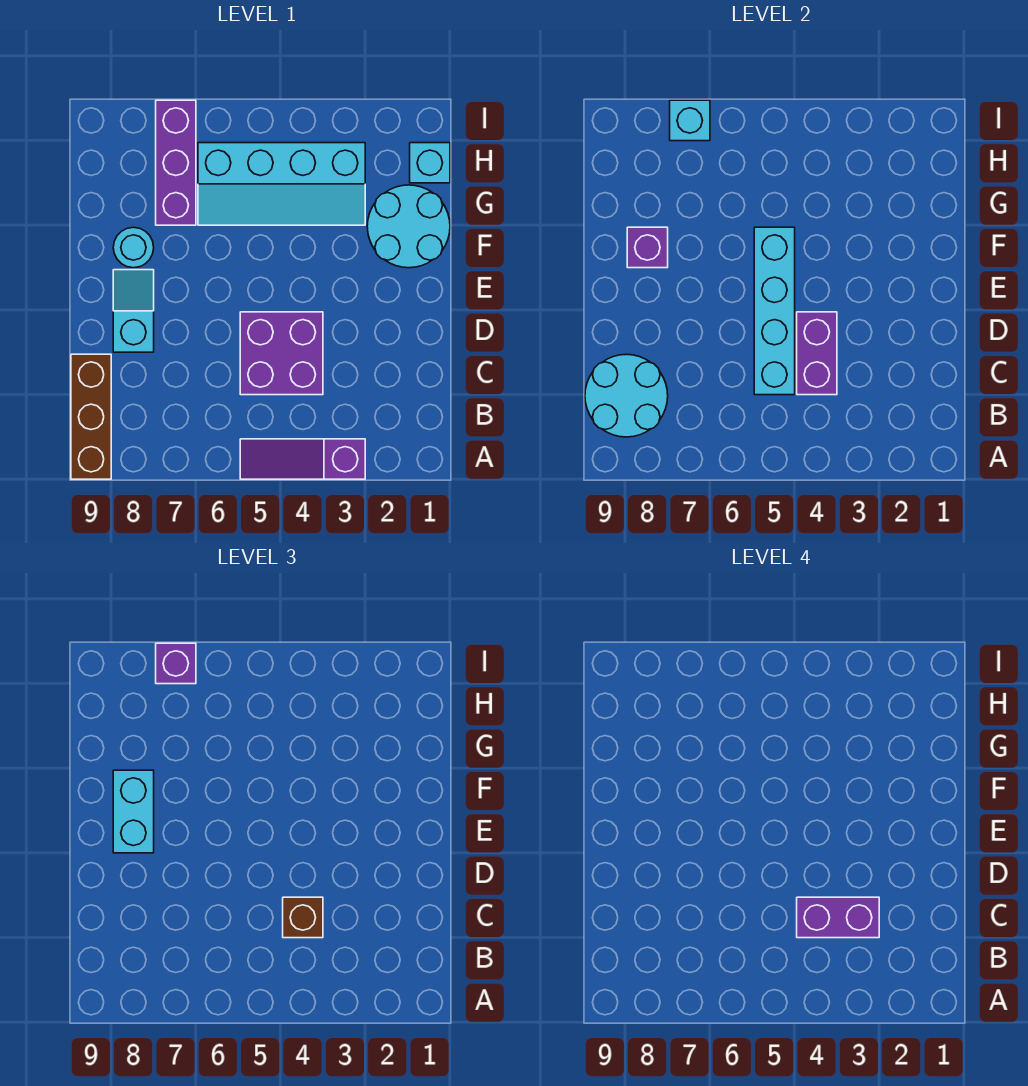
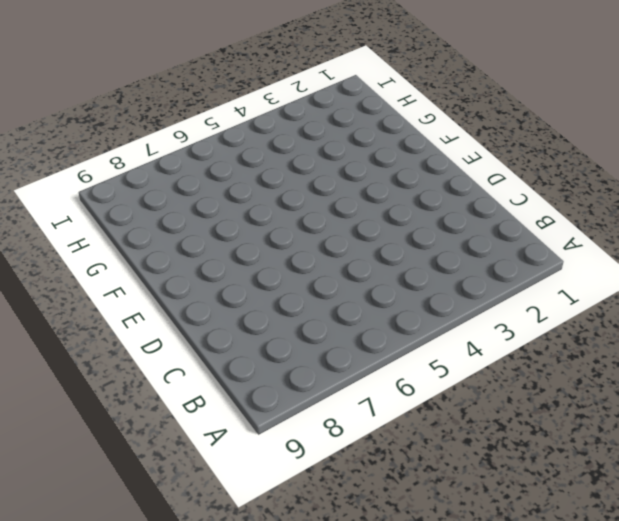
none -> purple slope A3:A5 level 1 top 3
none -> brown brick A9:C9 level 1
none -> purple brick C4:D5 level 1

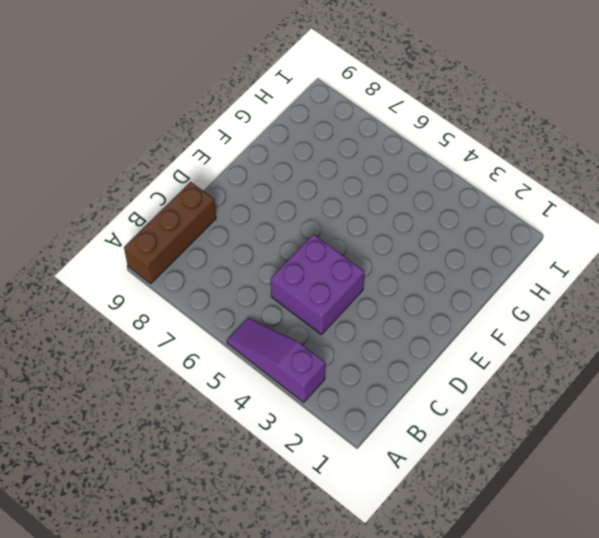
none -> cyan slope D8:E8 level 1 top D
none -> cyan round brick F1:G2 level 1
none -> cyan round brick F8 level 1

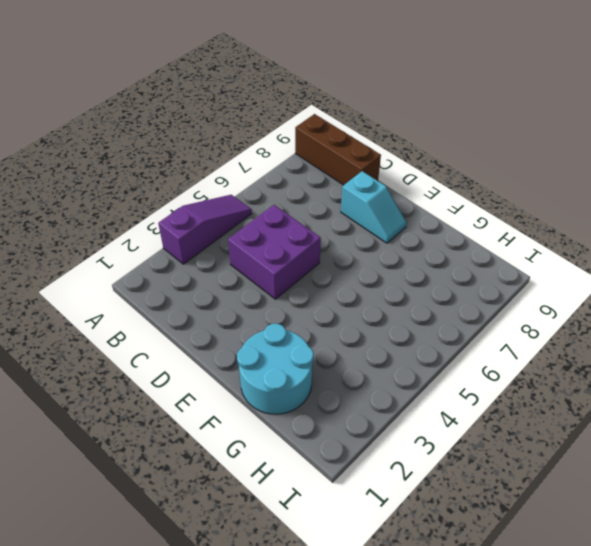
none -> cyan round brick F8 level 1
none -> cyan slope G3:H6 level 1 top H
none -> purple brick G7:I7 level 1

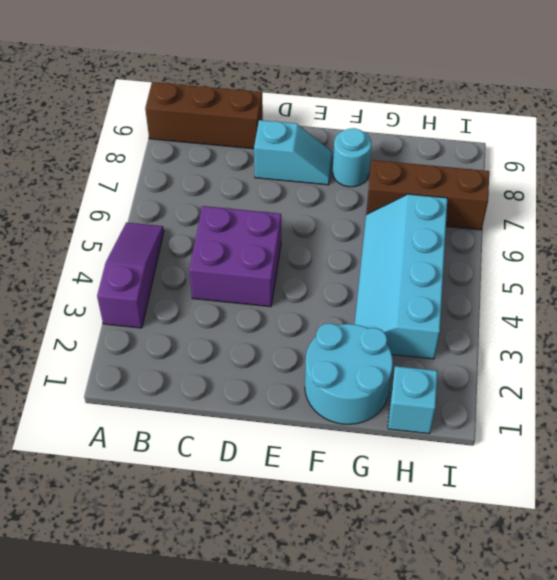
brown brick G7:I7 level 1 -> purple brick G7:I7 level 1
none -> cyan round brick B8:C9 level 2
none -> purple brick C4:D4 level 2
none -> cyan brick C5:F5 level 2

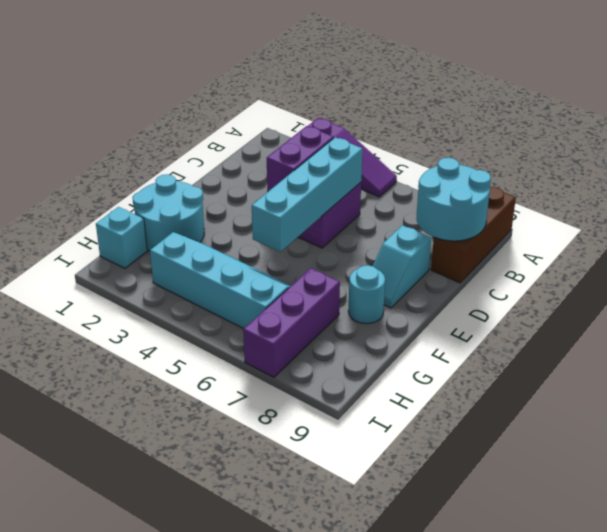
none -> purple brick F8 level 2
none -> cyan brick I7 level 2
none -> brown brick C4 level 3

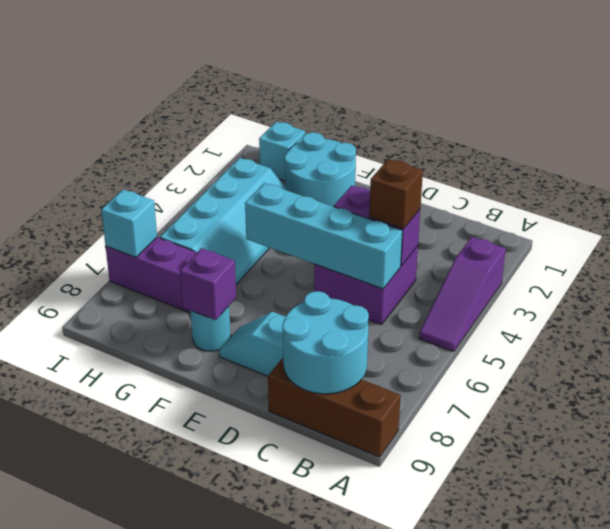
none -> cyan brick E8:F8 level 3
none -> purple brick I7 level 3
none -> purple brick C3:C4 level 4

